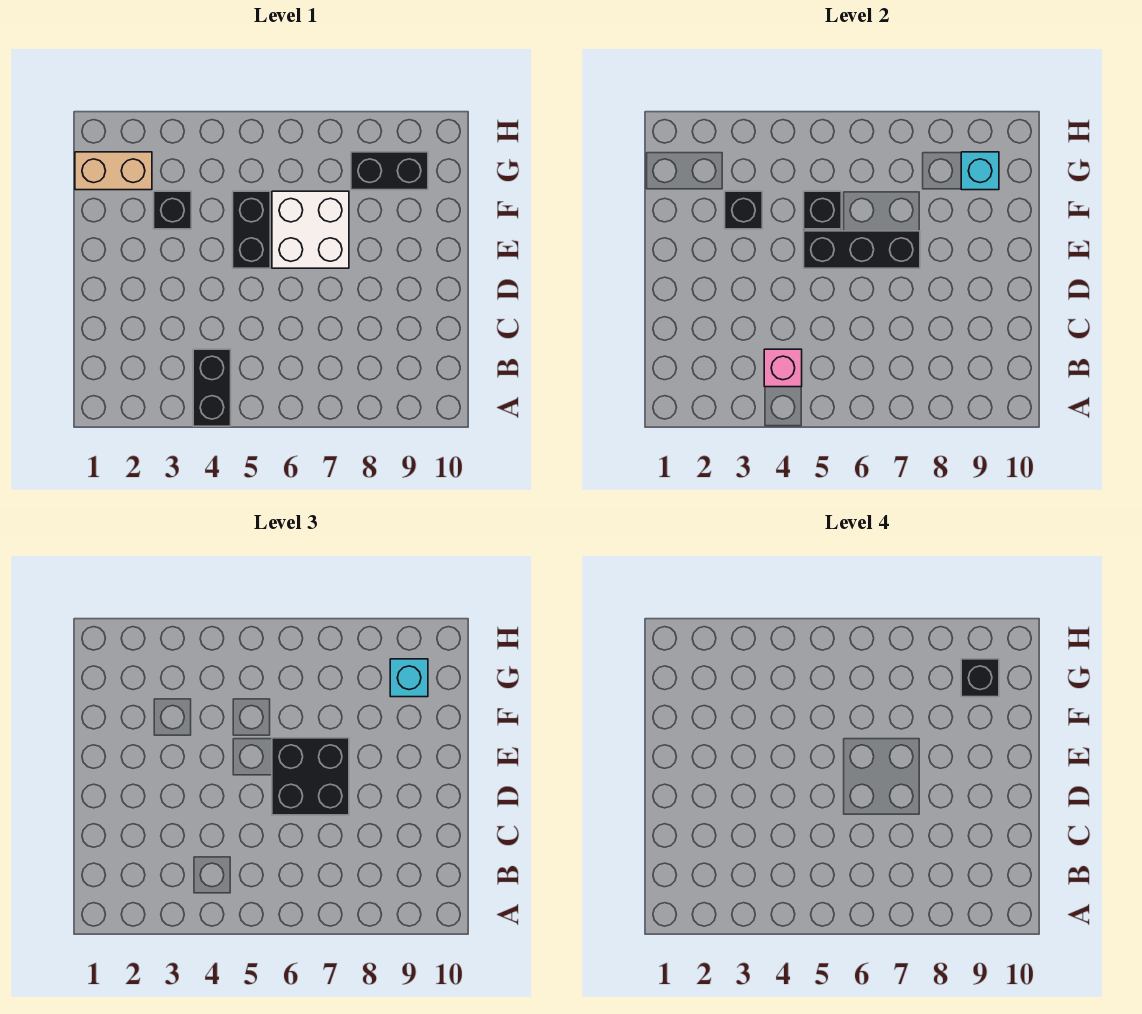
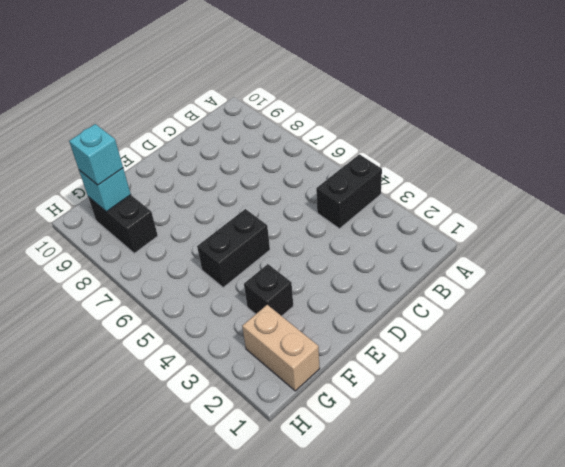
none -> white brick E6:F7 level 1
none -> pink brick B4 level 2
none -> black brick E5:E7 level 2

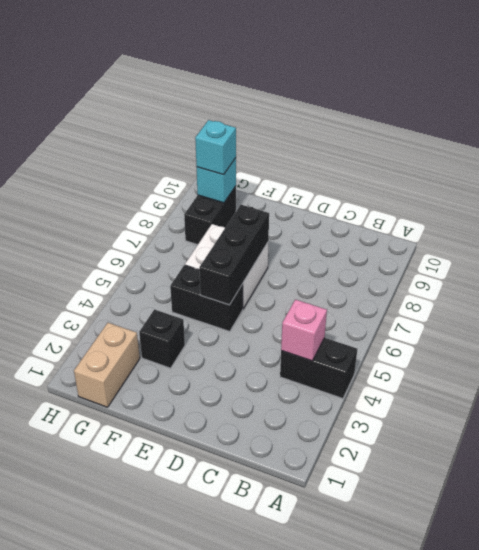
none -> black brick F3 level 2
none -> black brick F5 level 2
none -> black brick D6:E7 level 3

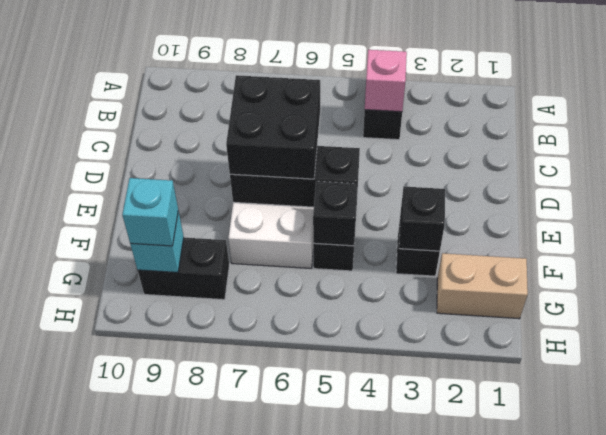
none -> black brick G9 level 4

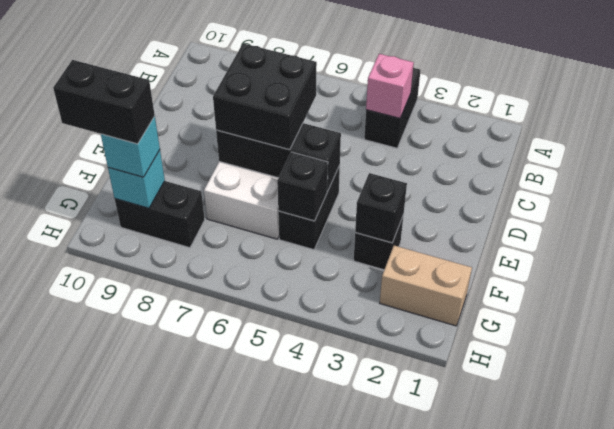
black brick G9:G10 level 4 -> black brick G9 level 4

